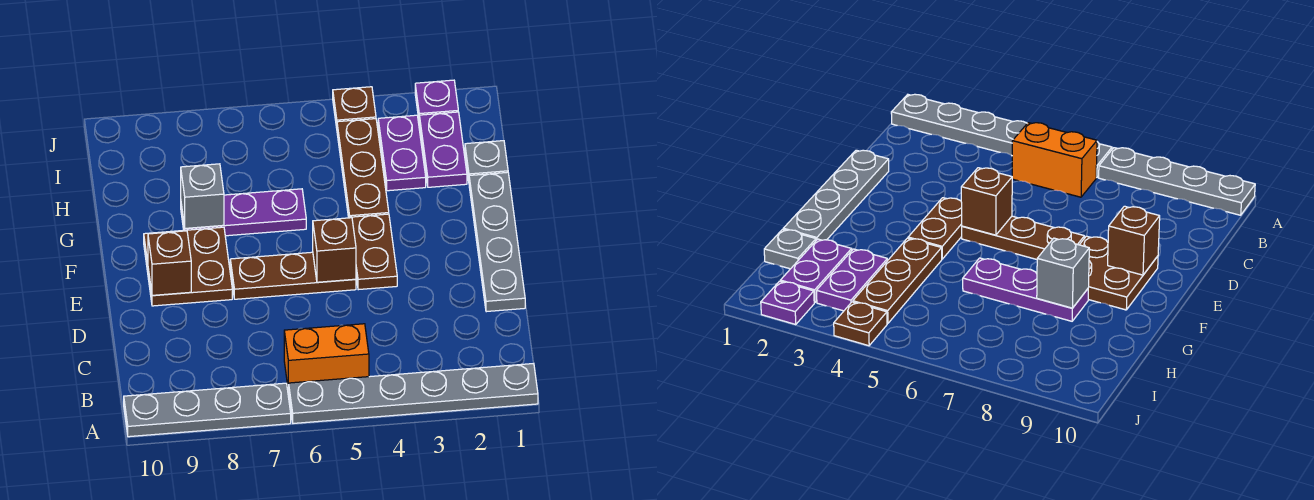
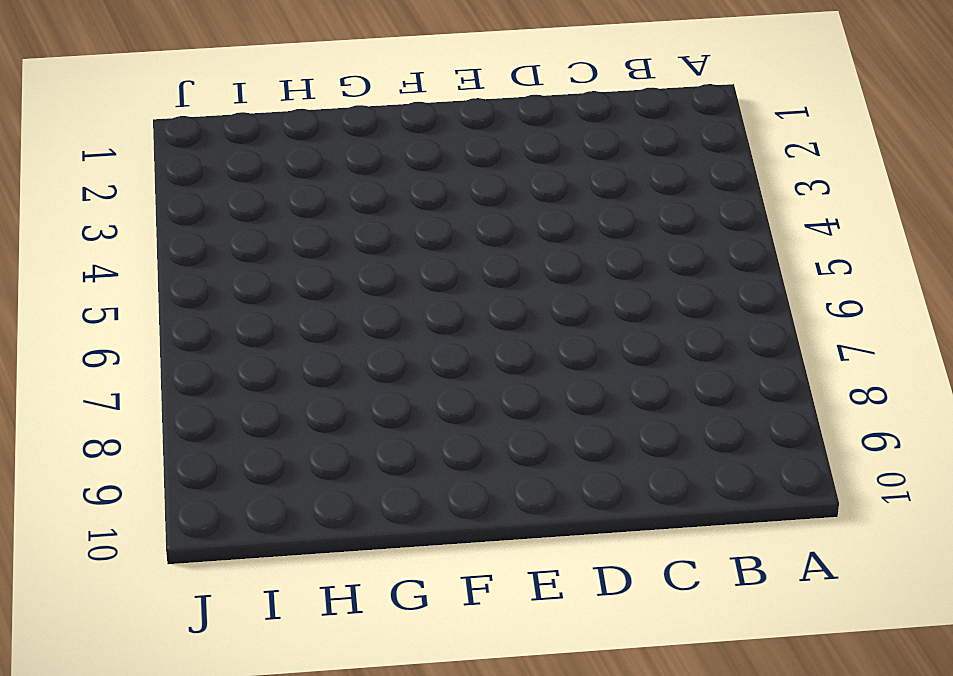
none -> grey plate A1:A6 level 1
none -> grey plate A7:A10 level 1
none -> orange brick B5:B6 level 1

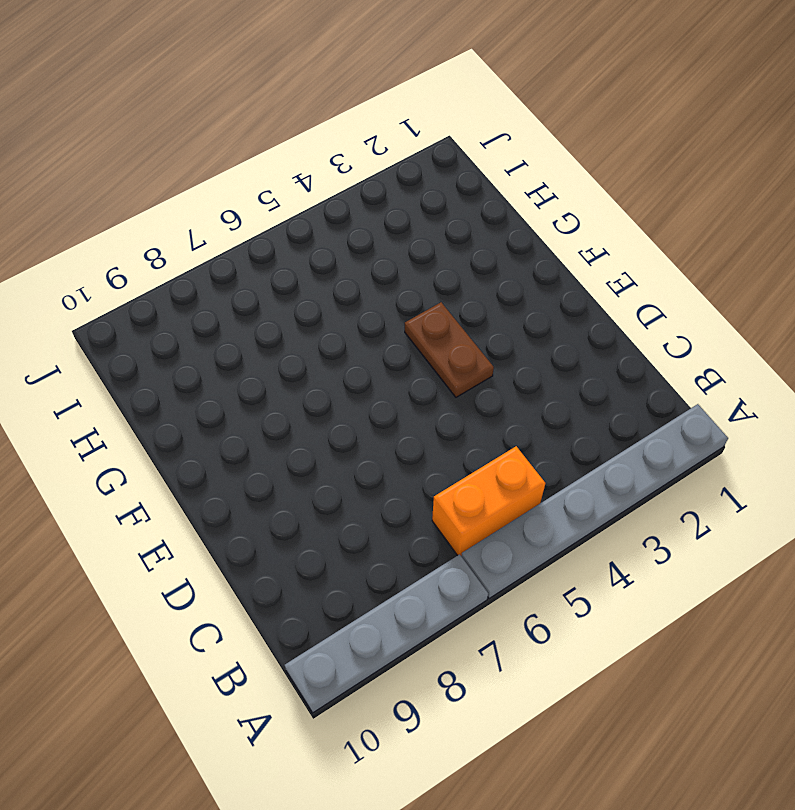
none -> grey plate D1:G1 level 1
none -> brown plate E5:E7 level 1
none -> brown plate E8:F9 level 1

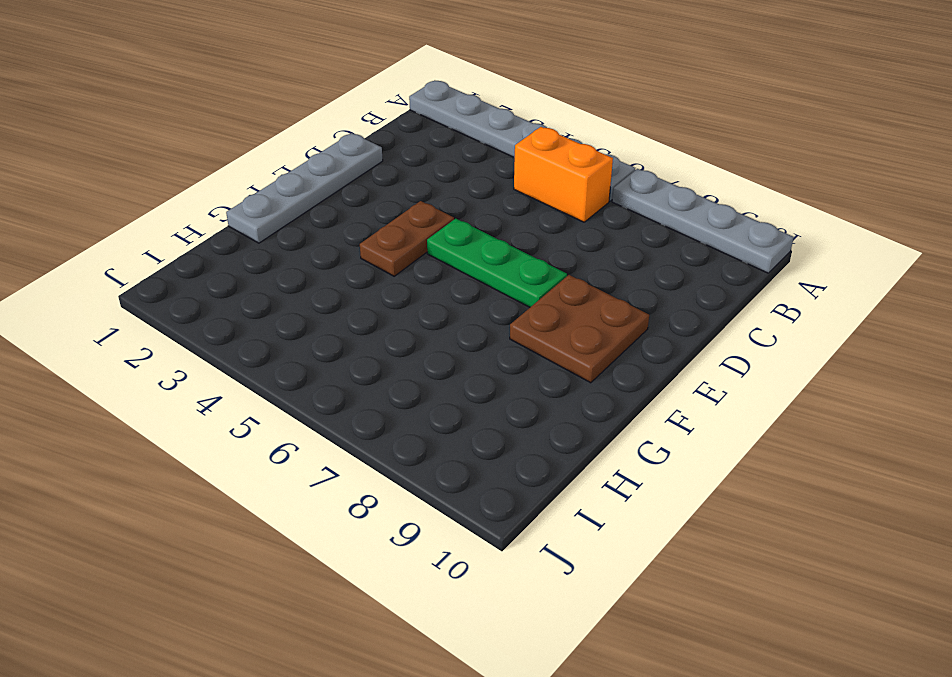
green plate E5:E7 level 1 -> brown plate E5:E7 level 1
none -> brown plate G4:I4 level 1
none -> purple plate G6:G8 level 1
none -> grey plate H1 level 1

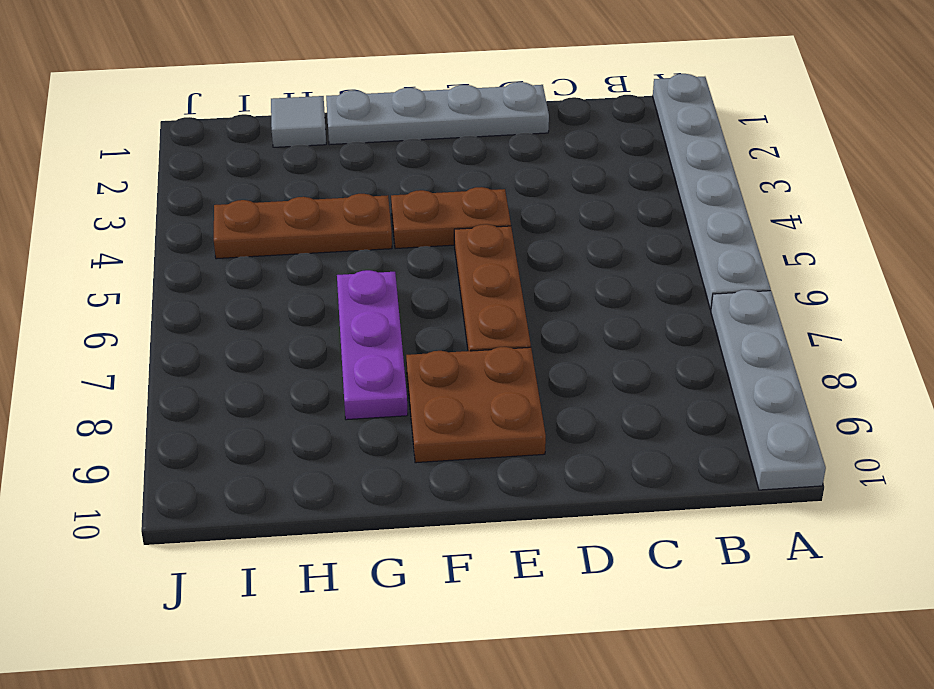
grey tile H1 level 1 -> grey plate H1 level 1
none -> orange brick B5:B6 level 1
none -> purple plate H2:I2 level 1
none -> purple plate H3:I3 level 1

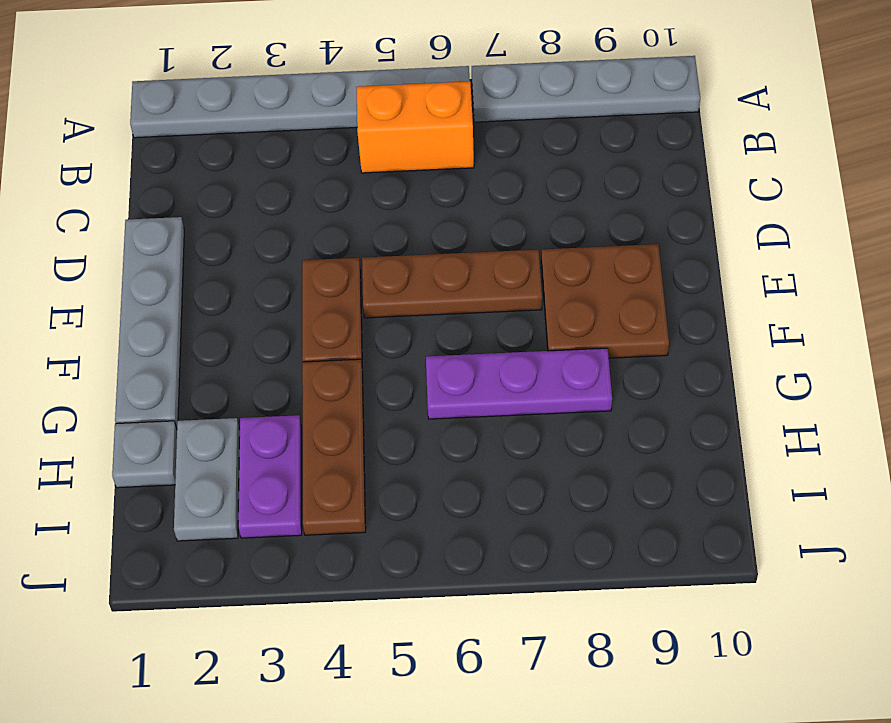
grey plate H2:I2 level 1 -> purple plate H2:I2 level 1
none -> purple plate J2 level 1
none -> brown plate J4 level 1
none -> brown brick E5 level 2

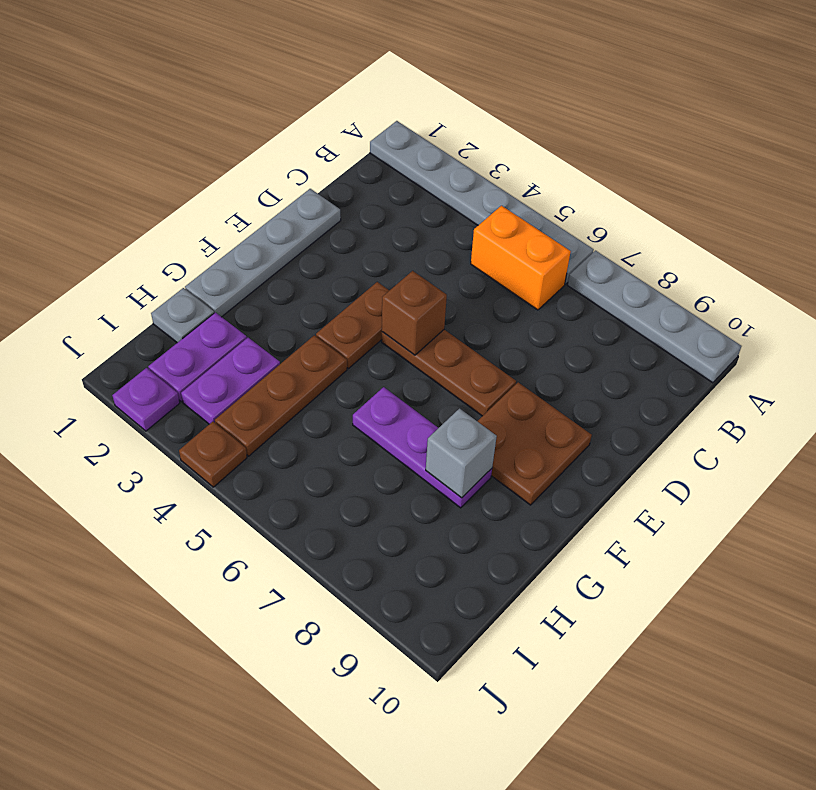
none -> brown brick E9 level 2

